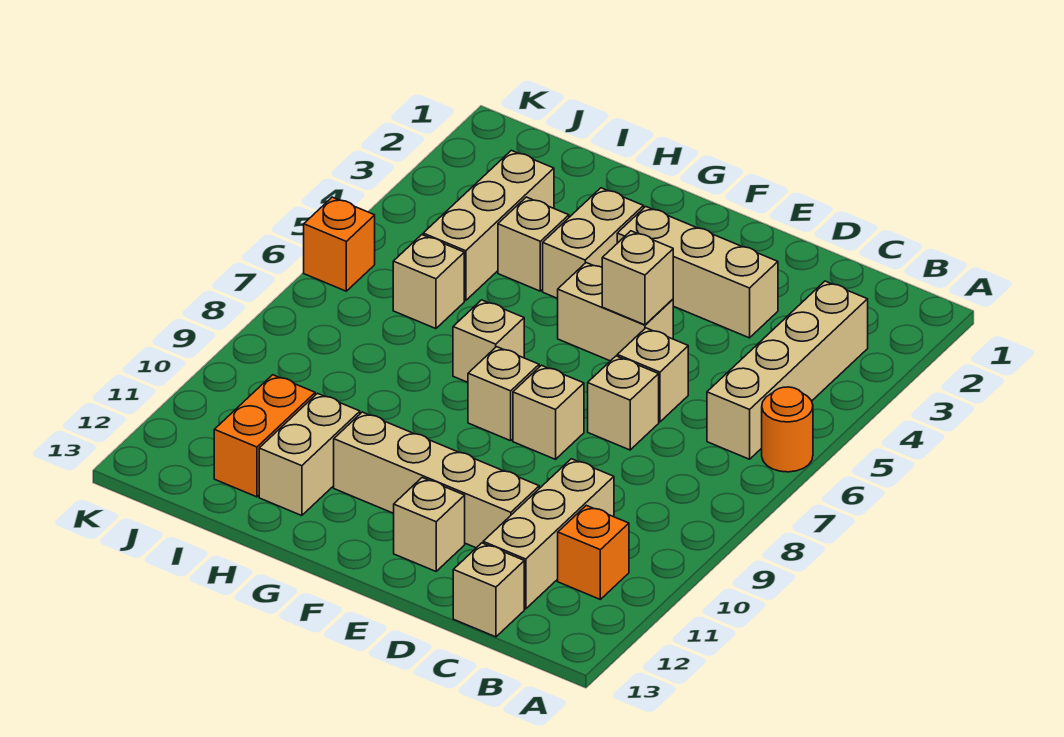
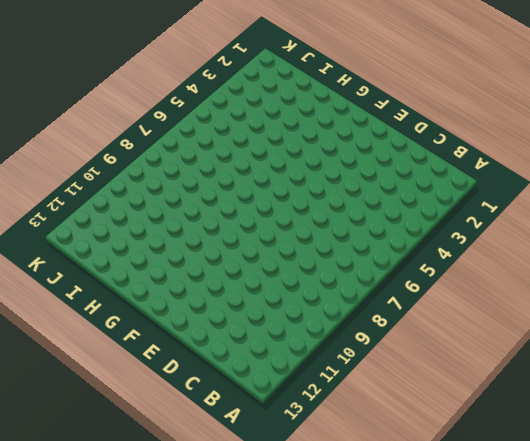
none -> orange round brick A6 level 1
none -> tan brick B3:B6 level 1
none -> orange brick B11 level 1

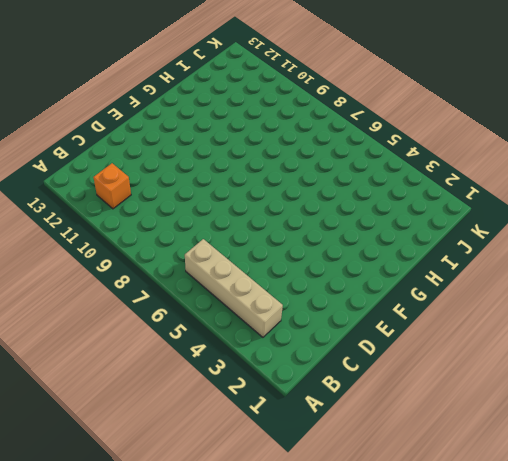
none -> orange round brick A6 level 1
none -> tan brick C10:C12 level 1
none -> tan brick C13 level 1

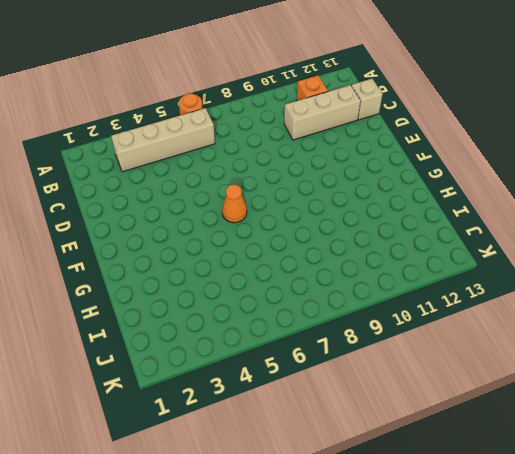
orange cone F6 level 1 -> none
none -> tan brick D3:F3 level 1
none -> tan brick D6 level 1
none -> tan brick D7 level 1

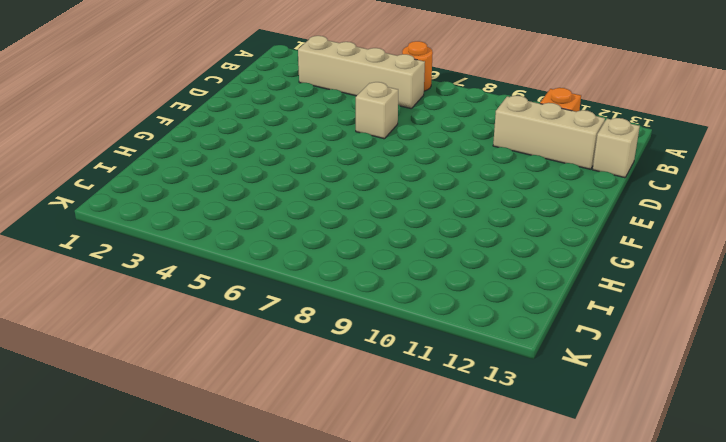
none -> tan brick D3:F3 level 1
none -> tan brick D7 level 1
none -> tan brick D11:G11 level 1

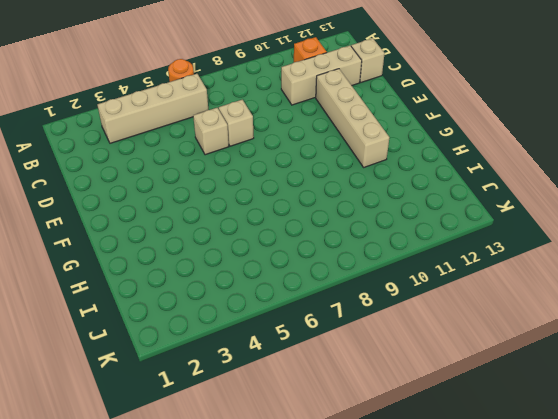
none -> tan brick D3:F3 level 1
none -> tan brick E5:F5 level 1
none -> tan brick E8 level 1

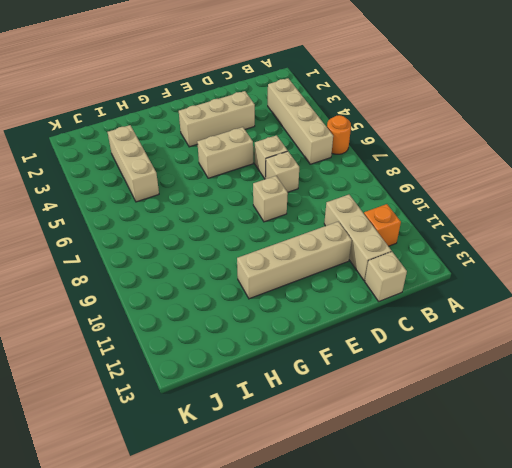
none -> tan brick E12 level 1
none -> tan brick F8 level 1
none -> tan brick G3:G4 level 1

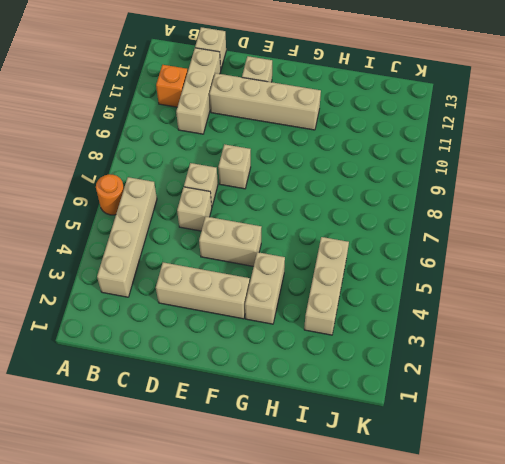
none -> tan brick F8 level 1
none -> tan brick G7 level 1
none -> tan brick H4 level 1

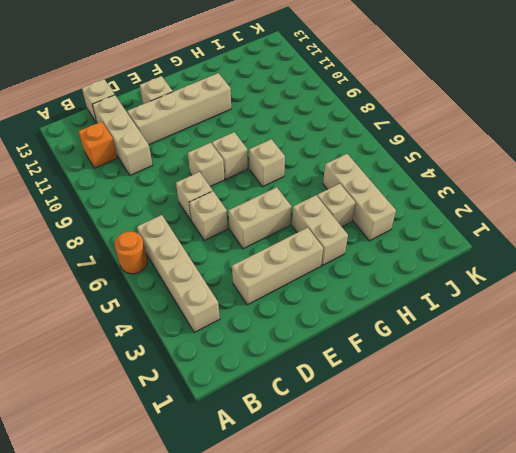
none -> tan brick H11:H12 level 1
none -> tan brick I6 level 1
none -> orange brick I11:I12 level 1

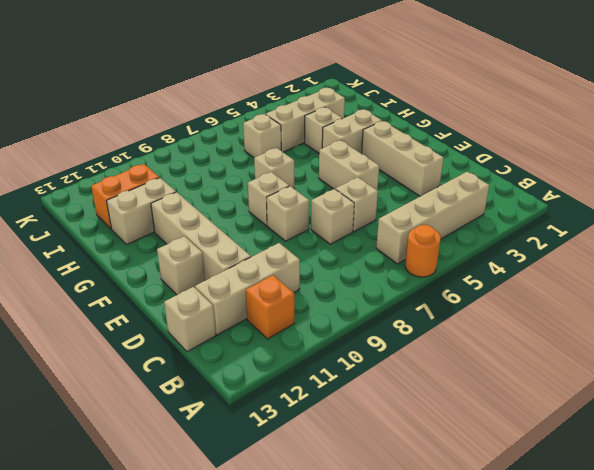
none -> orange brick K6 level 1
none -> tan brick E5 level 2

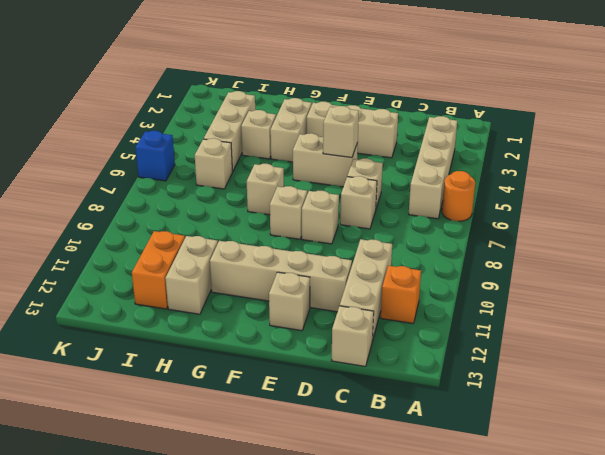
blue brick K6 level 1 -> orange brick K6 level 1

